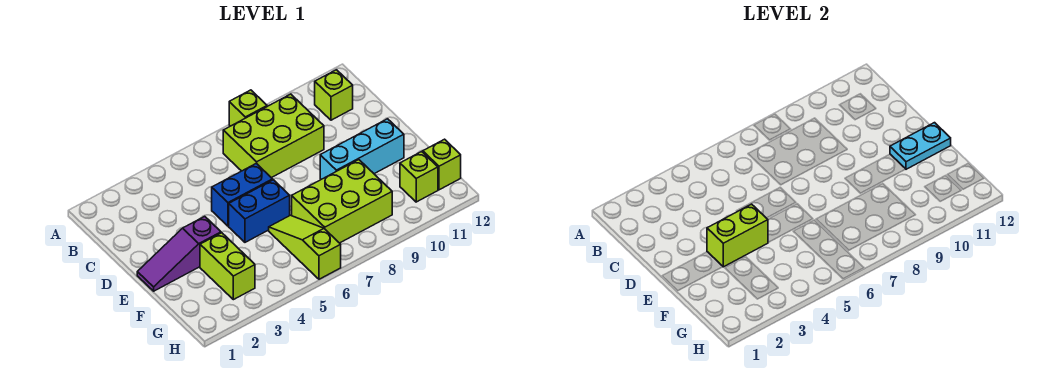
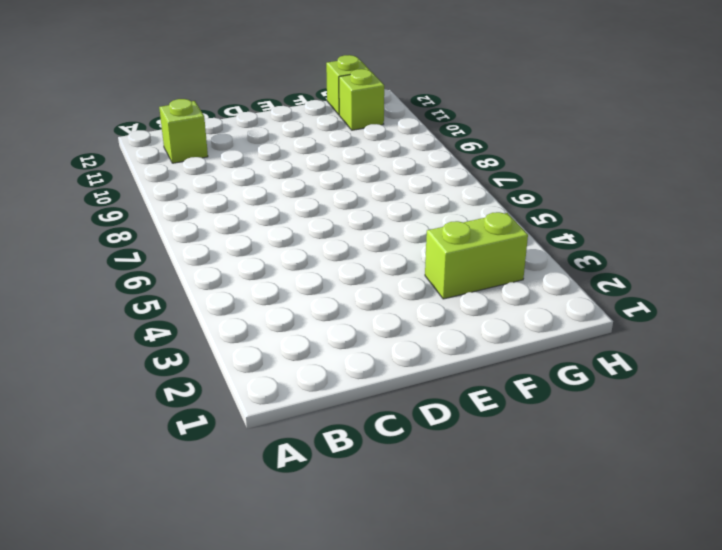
none -> lime brick A8 level 1
none -> lime brick B7:C9 level 1
none -> blue brick D5:D6 level 1

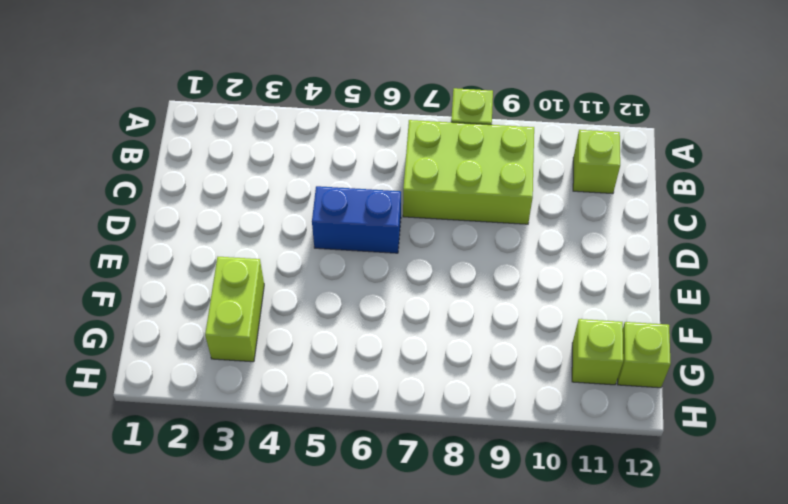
none -> purple slope E1:E3 level 1 top 3
none -> blue brick E5:E6 level 1
none -> cyan brick E9:E11 level 1

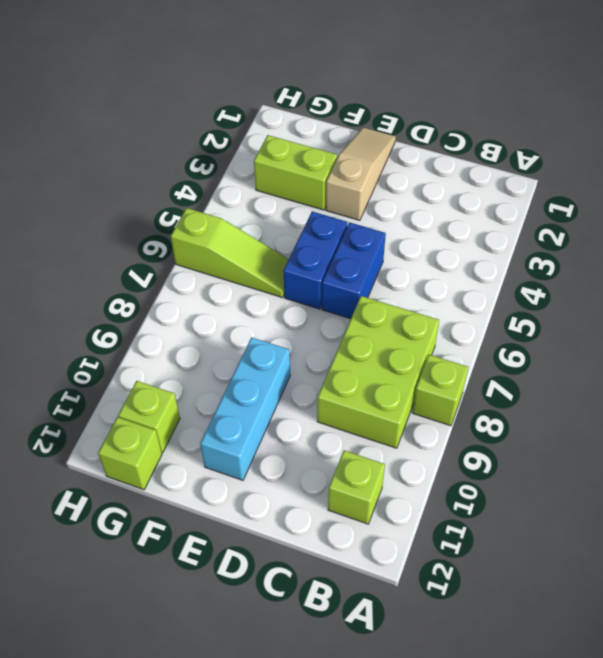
tan slope E1:E3 level 1 top 3 -> purple slope E1:E3 level 1 top 3
none -> lime brick F7:G9 level 1
none -> lime brick E3:E4 level 2
none -> cyan plate E11:E12 level 2

